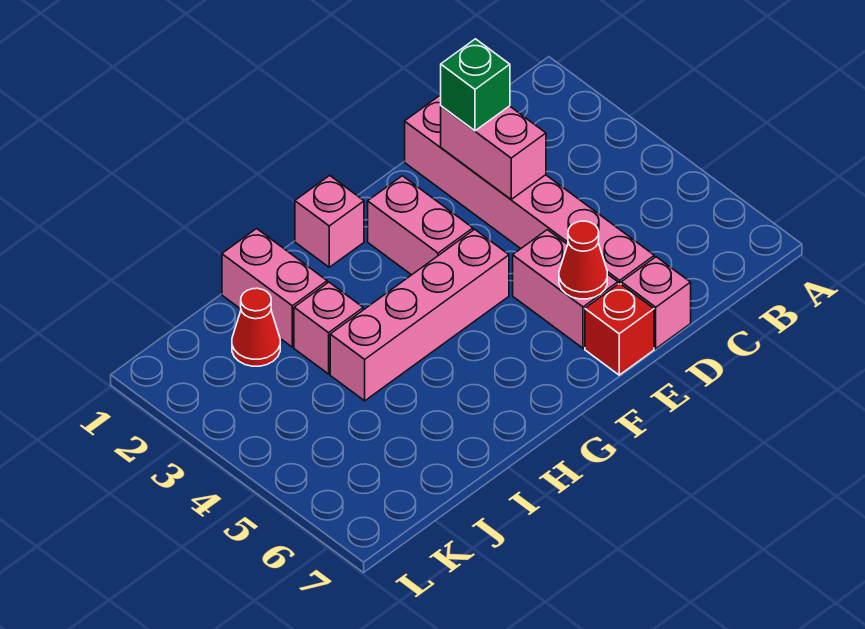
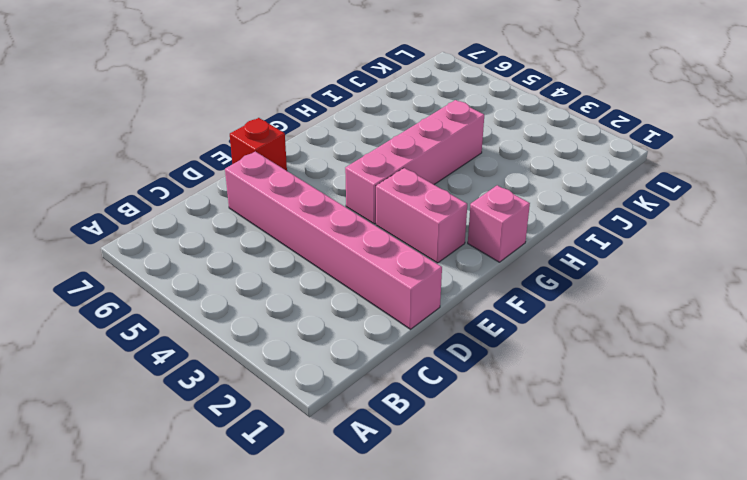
none -> pink brick D7 level 1
none -> pink brick E5:E6 level 1
none -> pink brick I1:I2 level 1

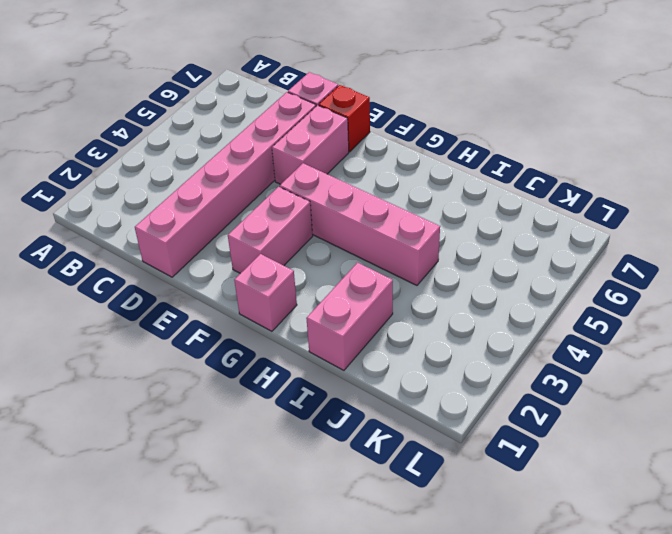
none -> pink brick I3 level 1
none -> red cone J2 level 1
none -> pink brick D2:D3 level 2

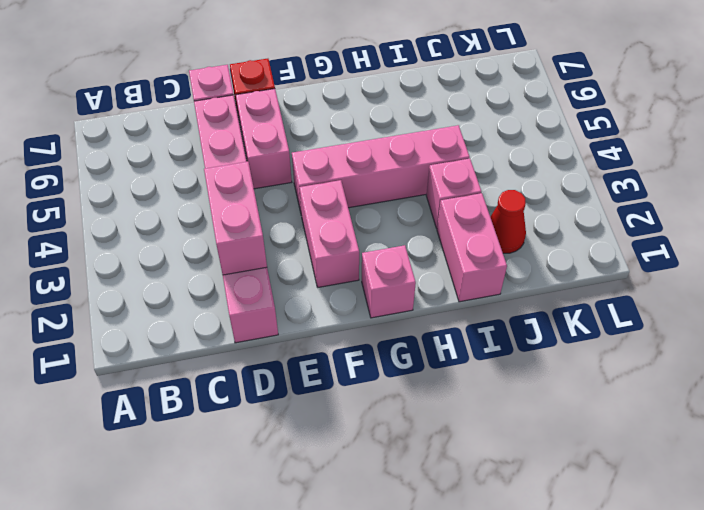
none -> red cone E6 level 2
none -> green brick D2 level 3

